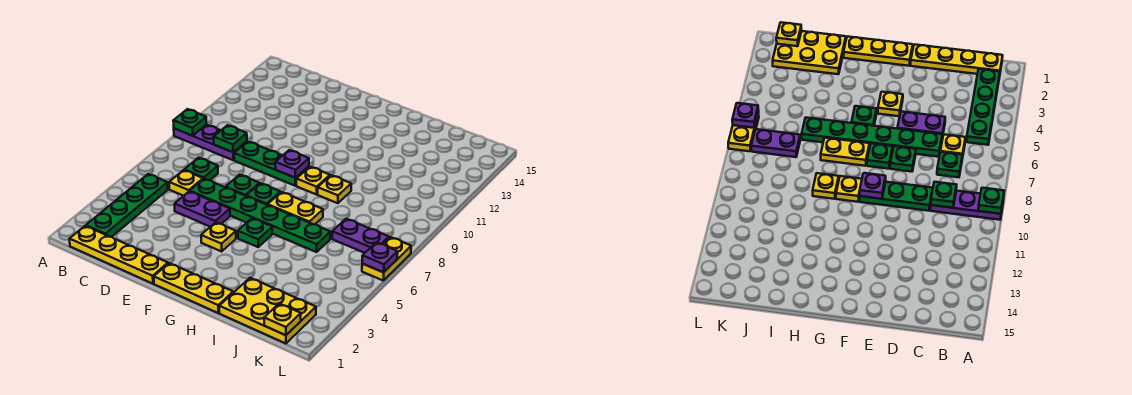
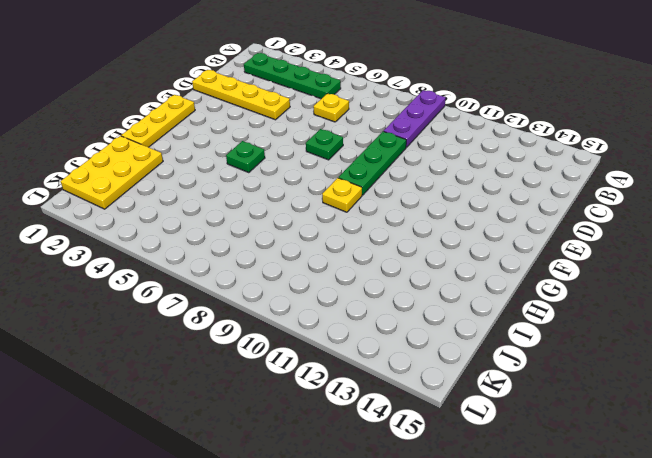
yellow plate D1:D4 level 1 -> yellow plate B1:E1 level 1
none -> green plate C7 level 1
none -> purple plate D5:E5 level 1
none -> green plate D6:I6 level 1

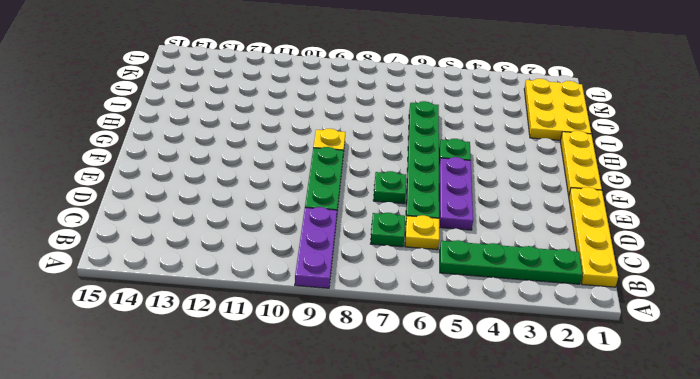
purple plate D5:F5 level 1 -> purple plate D5:E5 level 1
none -> yellow plate F4 level 1
none -> green plate F7 level 1
none -> yellow plate G7:H7 level 1

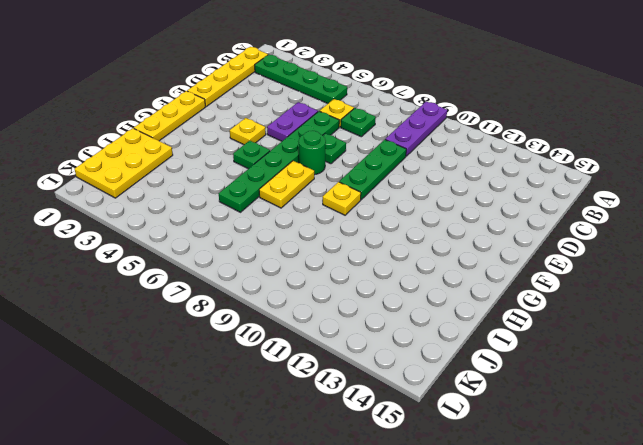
green round brick F7 level 1 -> green plate F7 level 1
none -> yellow plate H9 level 1
none -> purple plate J7:K7 level 1
none -> yellow plate L6:L7 level 1

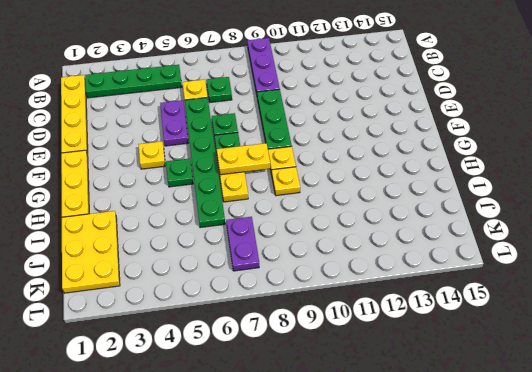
yellow plate G7:G8 level 2 -> yellow plate L6:L7 level 1
none -> green plate A9 level 2
none -> green plate C9 level 2
none -> purple plate F9 level 2

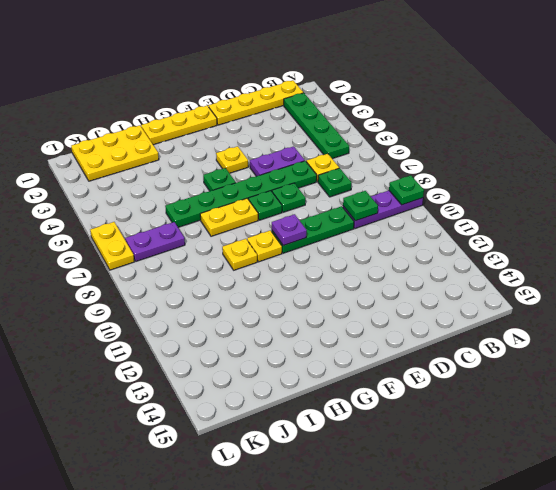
none -> yellow plate K1 level 2
none -> purple plate L6 level 2

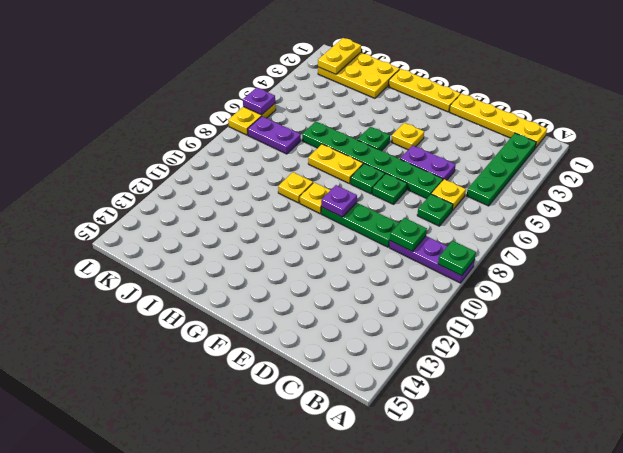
yellow plate K1:K2 level 2 -> yellow plate K1 level 2

